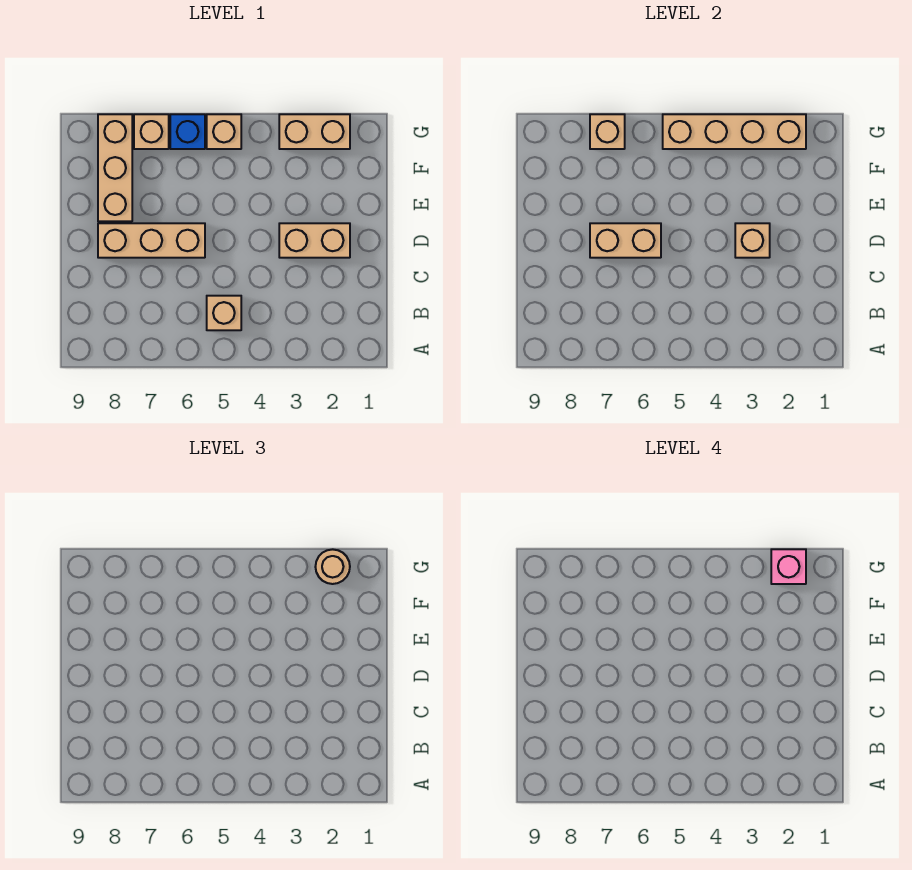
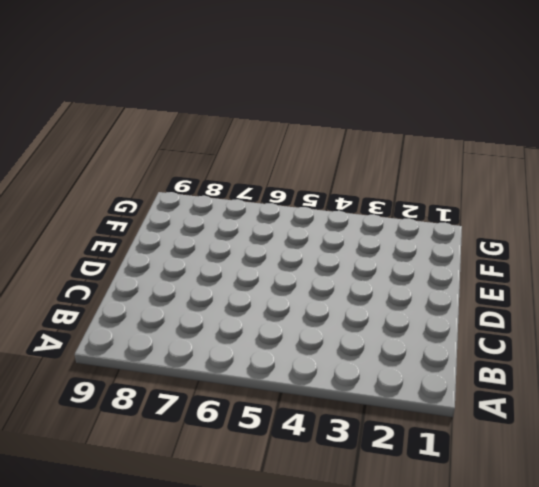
none -> tan brick B5 level 1
none -> tan brick D2:D3 level 1
none -> tan brick D6:D8 level 1

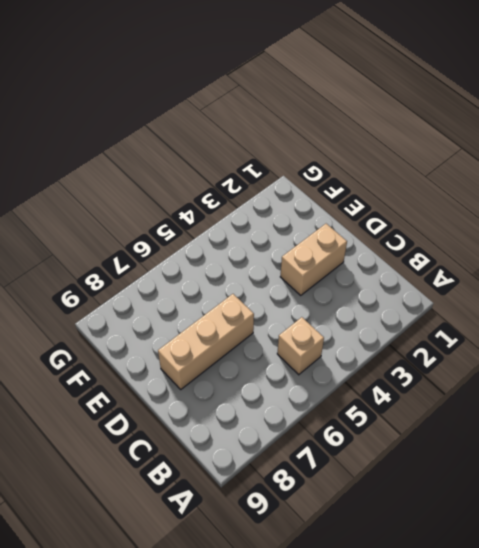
none -> tan brick E8:G8 level 1
none -> tan brick G2:G3 level 1
none -> tan brick G5 level 1

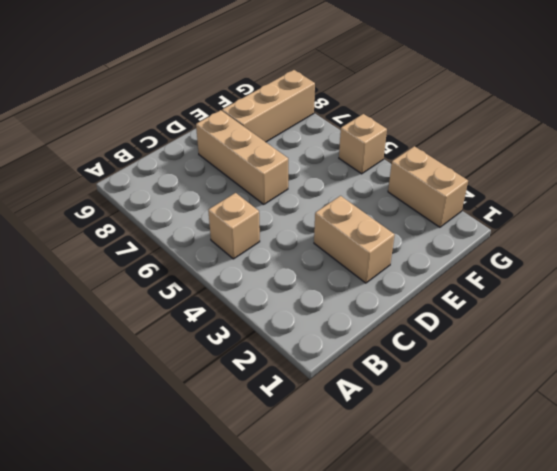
none -> blue brick G6 level 1
none -> tan brick G7 level 1
none -> tan brick D3 level 2

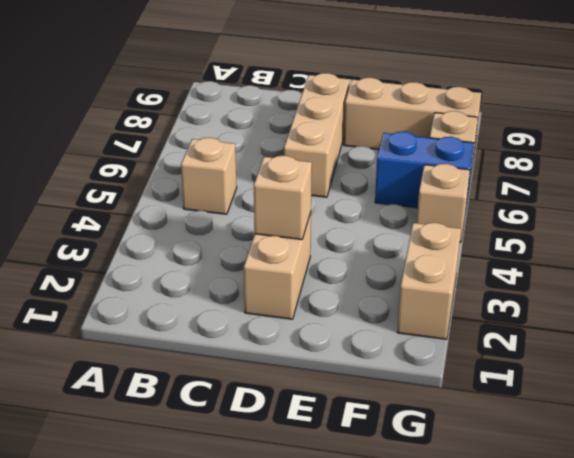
blue brick F6:G6 level 1 -> blue brick G6 level 1
none -> tan brick D6:D7 level 2
none -> tan brick G2:G5 level 2
none -> tan brick G7 level 2

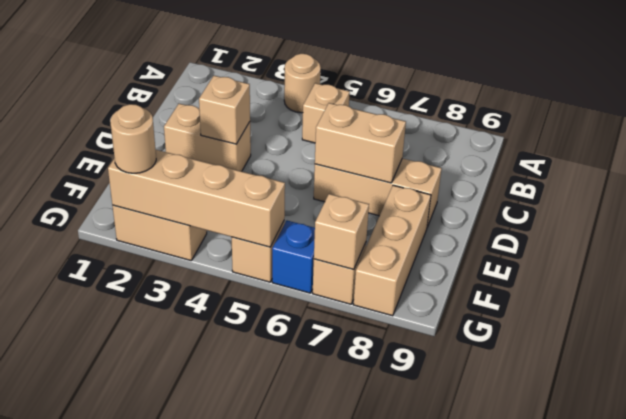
tan round brick A4 level 1 -> none
none -> pink brick G2 level 4

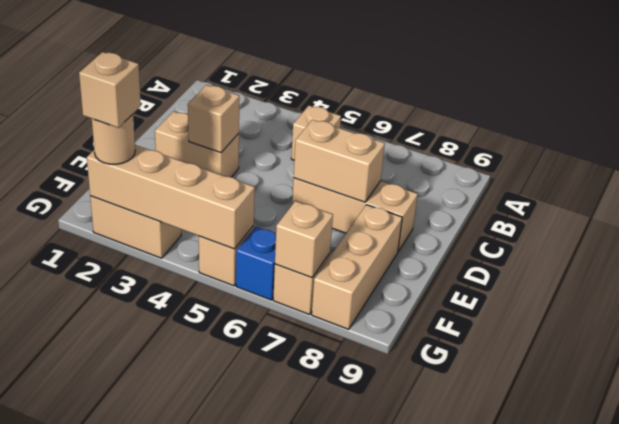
tan brick G2 level 4 -> pink brick G2 level 4

